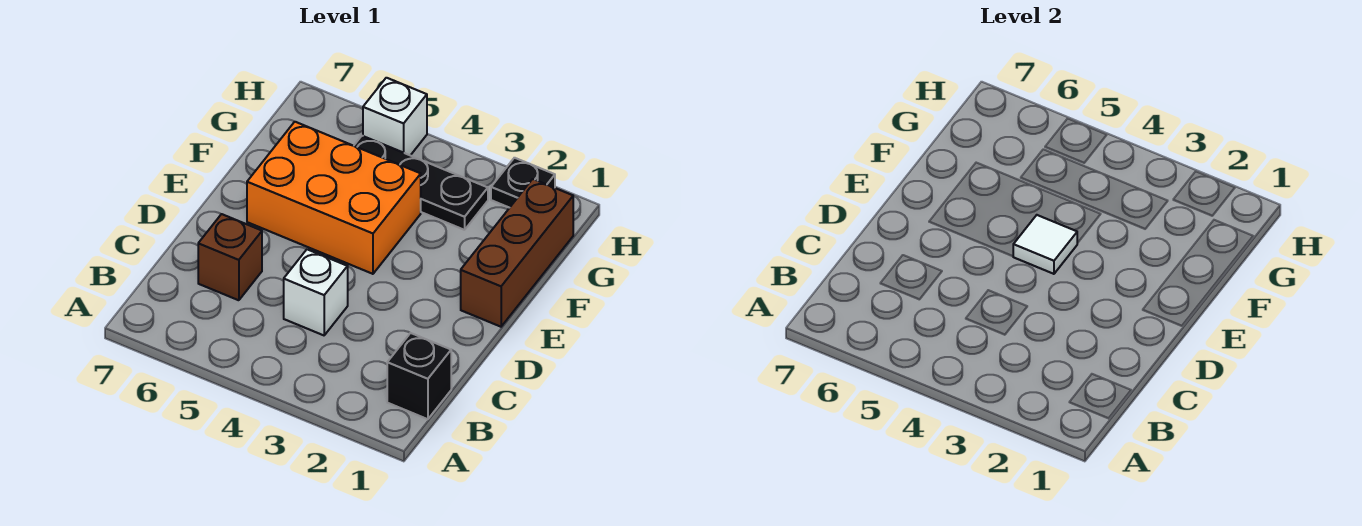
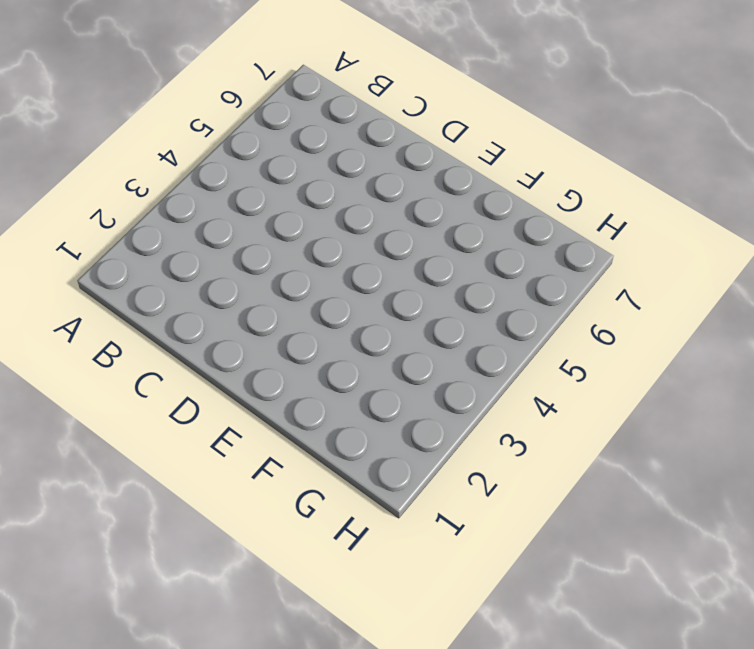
none -> black brick B1 level 1
none -> white brick C4 level 1

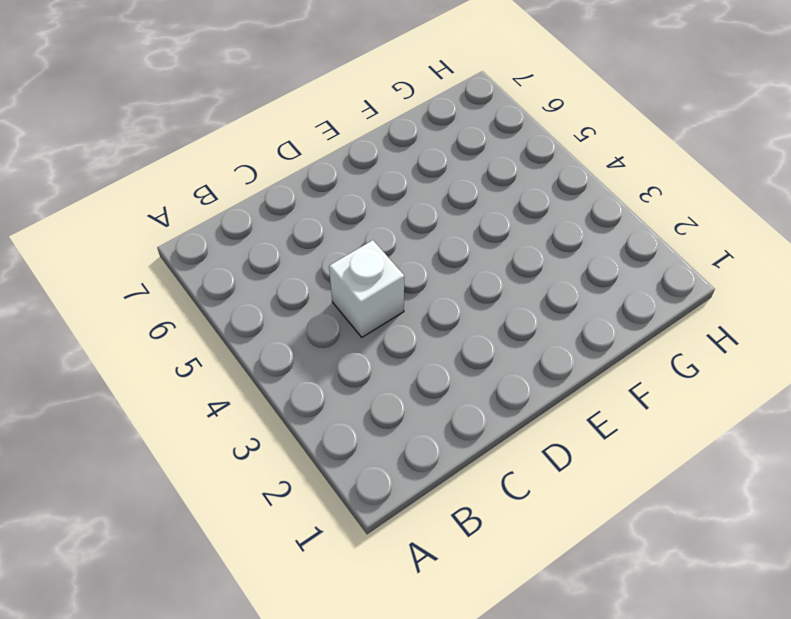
none -> black brick B1 level 1
none -> brown brick C6 level 1

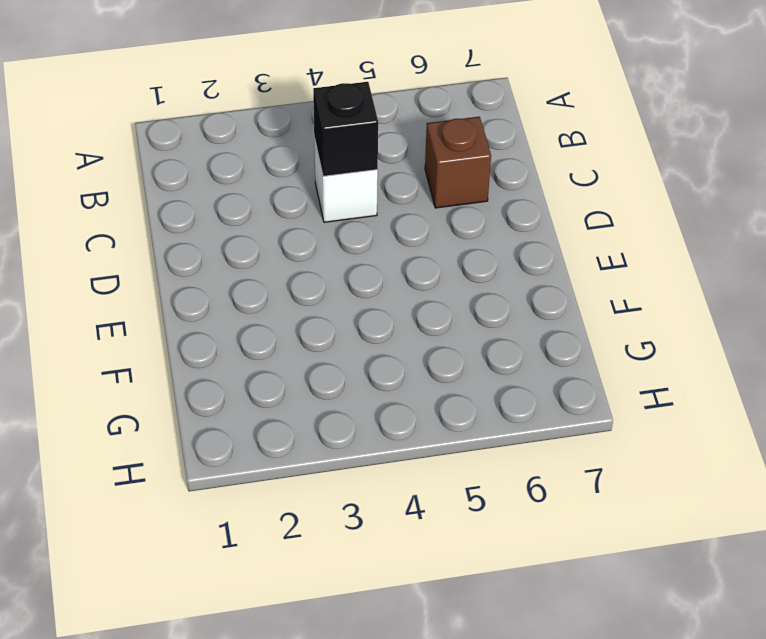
black brick C4 level 2 -> black brick B1 level 1
none -> brown brick E1:G1 level 1
none -> orange brick E4:F6 level 1

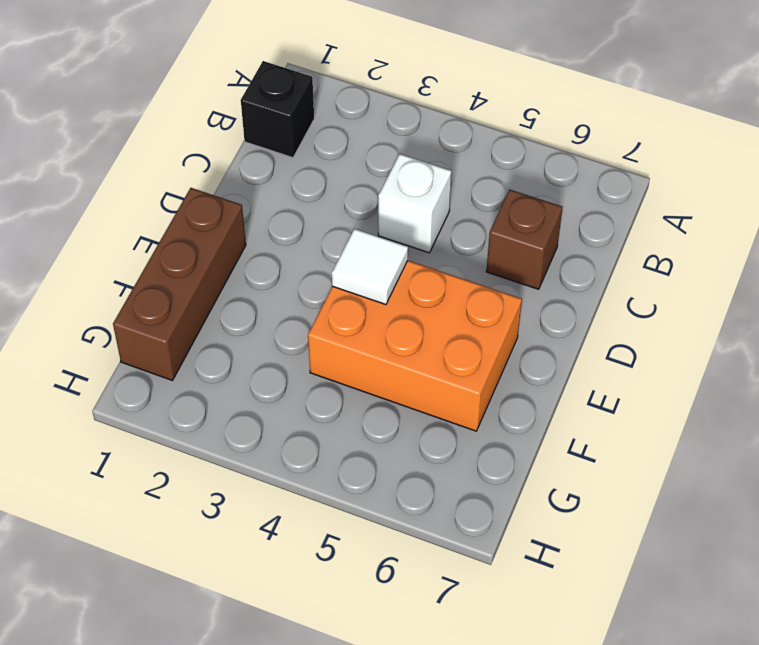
none -> black plate G3:G5 level 1
none -> black plate H2 level 1

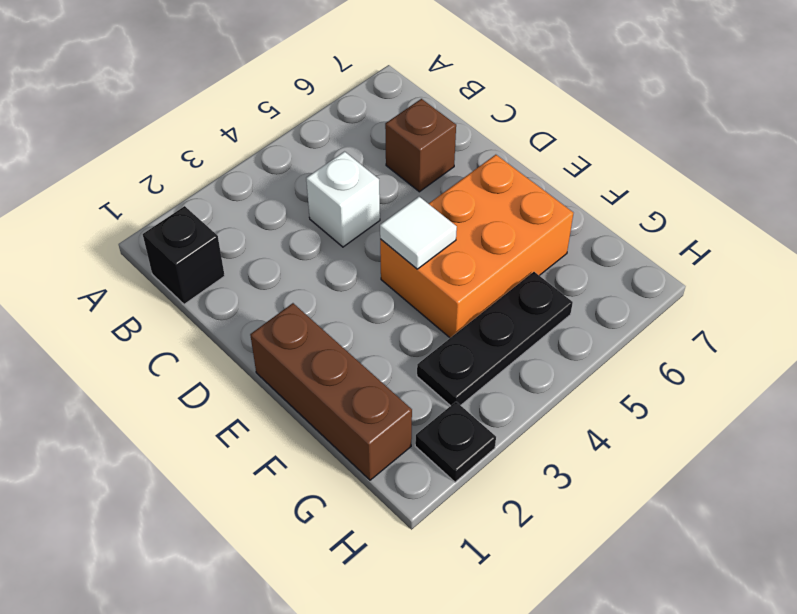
none -> white brick H5 level 1

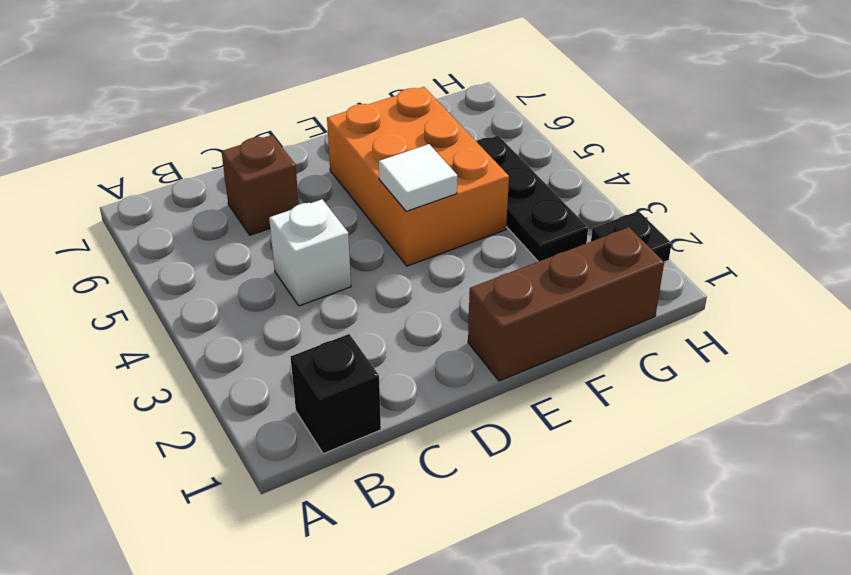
none -> white brick H5 level 1

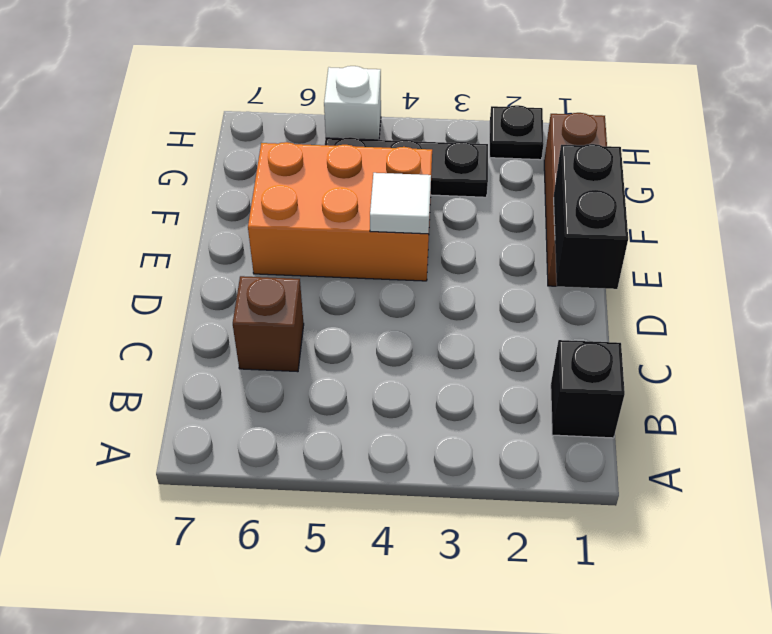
black brick D1:E1 level 2 -> none
none -> white brick C4 level 1

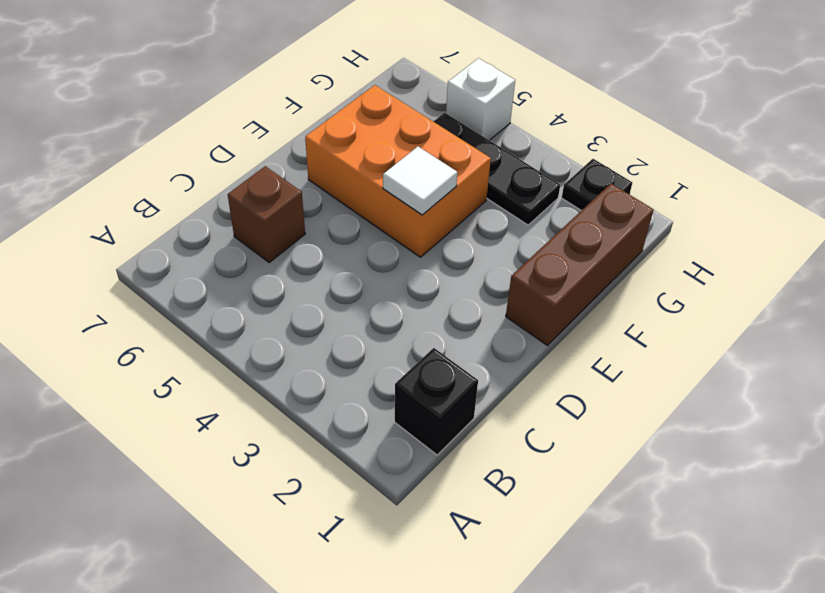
none -> white brick C4 level 1

